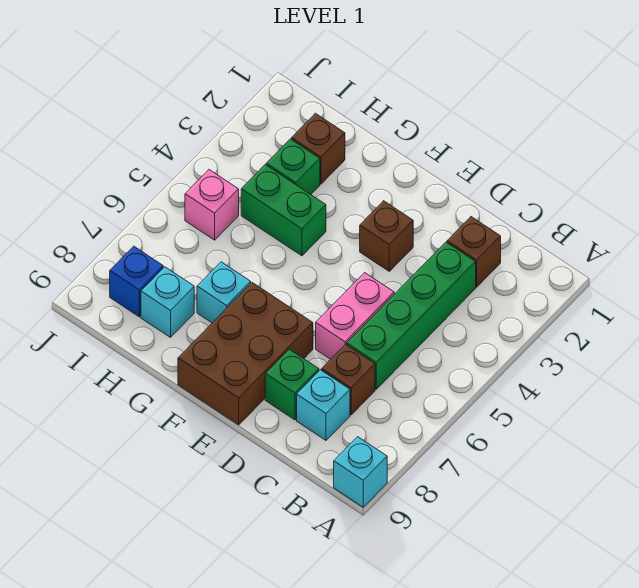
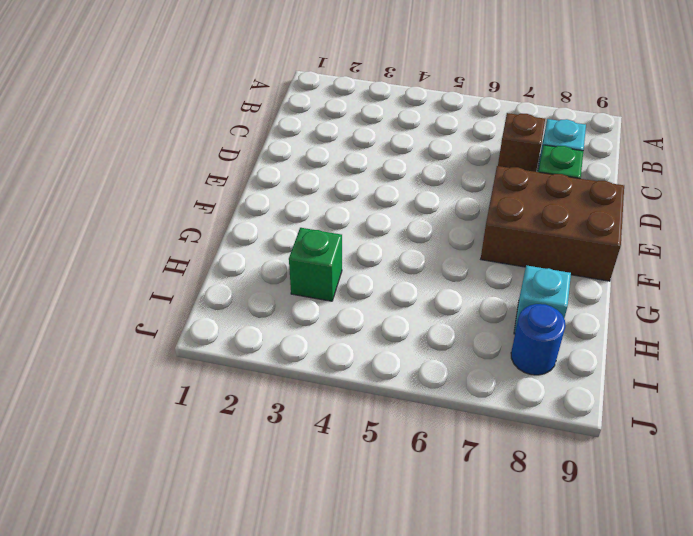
blue round brick I8 level 1 -> blue brick I8 level 1
none -> cyan brick A9 level 1
none -> brown brick C2 level 1
none -> green brick C3:C6 level 1

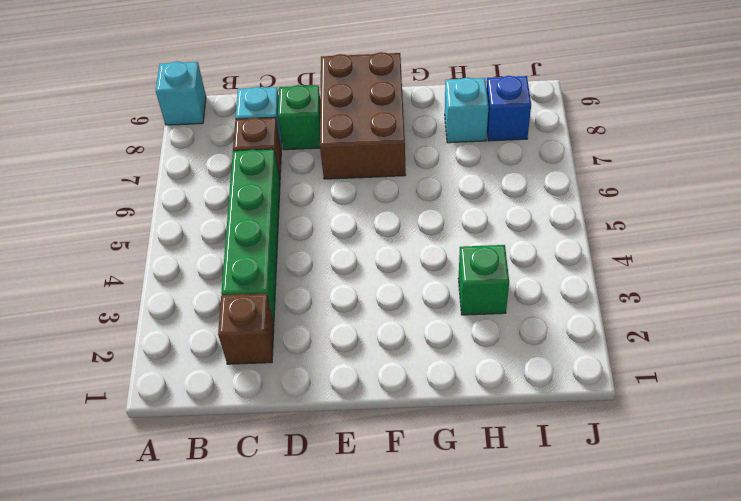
none -> pink brick D5:D6 level 1
none -> brown brick E3 level 1
none -> green brick G4:H4 level 1

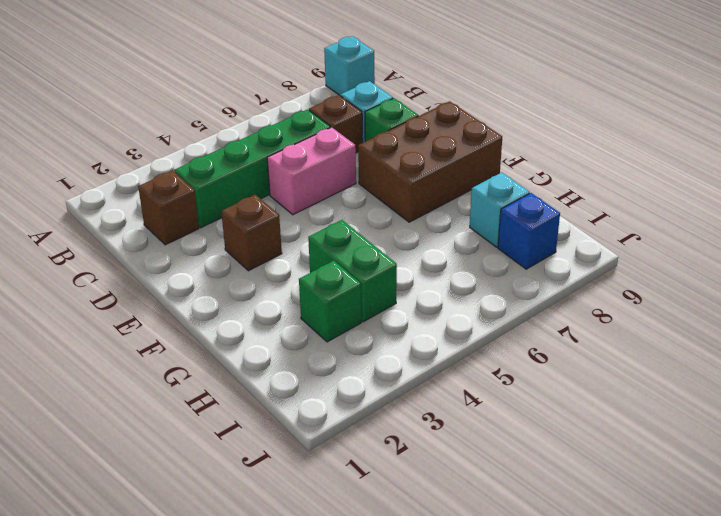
none -> cyan brick G7 level 1
none -> brown brick H2 level 1
none -> pink brick I5 level 1

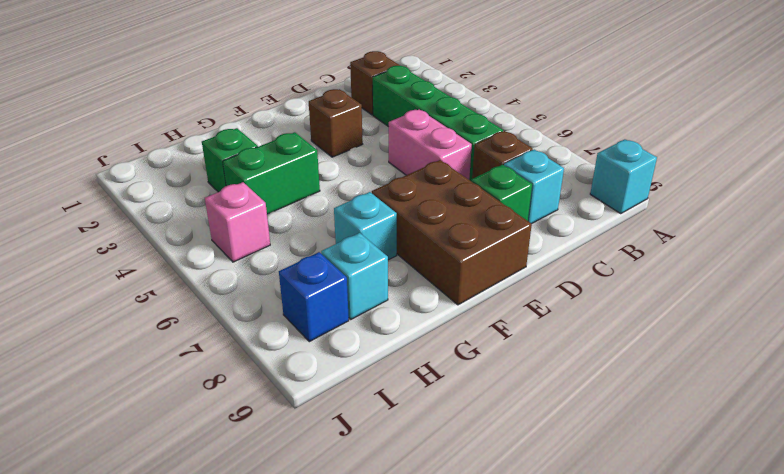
none -> brown brick H2 level 1

